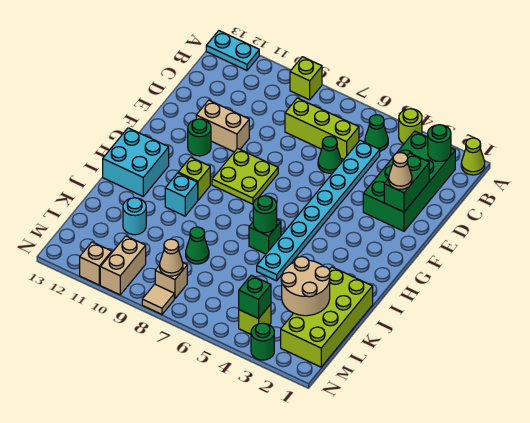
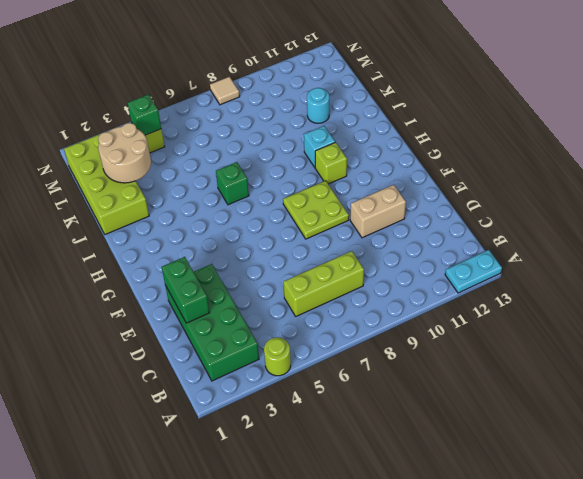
none -> lime cone A1 level 1
none -> lime brick A9 level 1
none -> green cone B5 level 1
none -> cyan plate C5:J5 level 1

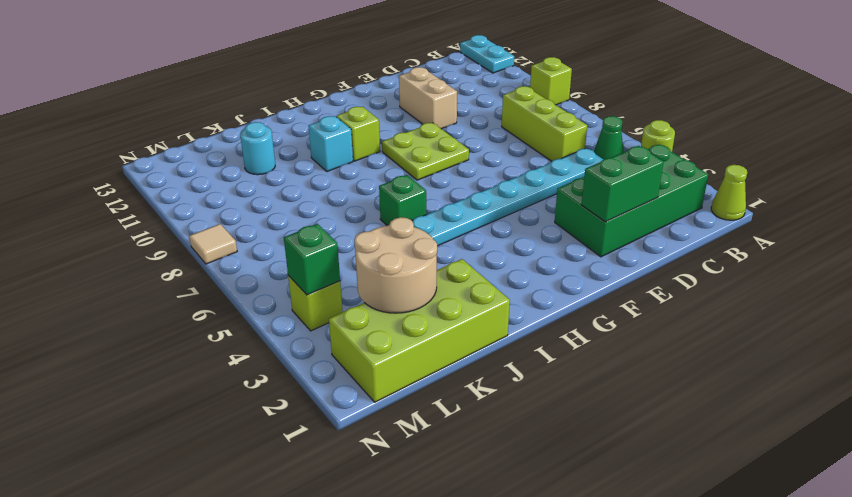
none -> green cone D6 level 1
none -> green round brick F11 level 1
none -> cyan brick H12:I13 level 1
none -> green cone K8 level 1

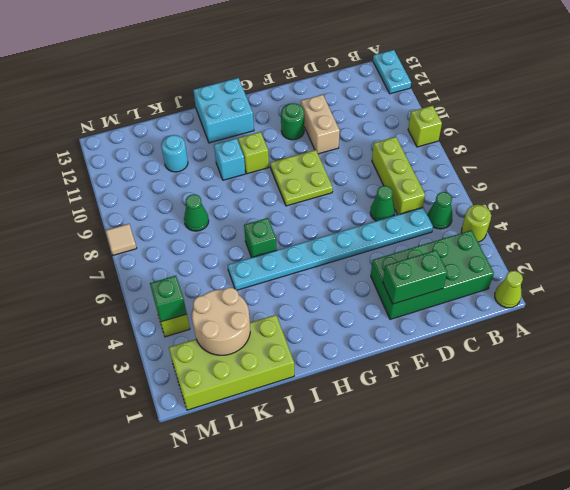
none -> tan brick M8 level 1
none -> tan brick M10:N10 level 1
none -> green round brick N3 level 1
none -> tan brick N11 level 1

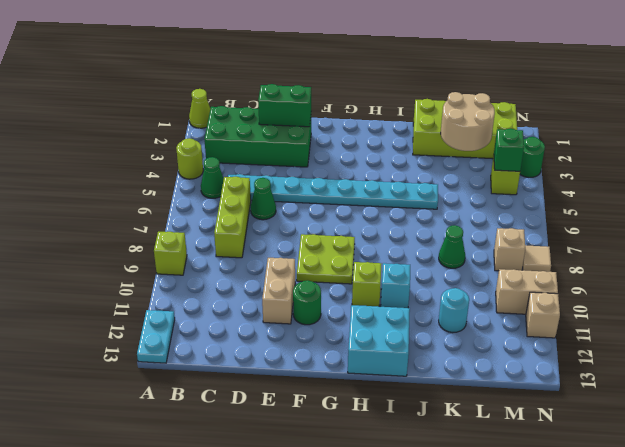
none -> green brick I6 level 1
none -> green round brick B2 level 2
none -> green round brick I6 level 2
none -> tan cone M8 level 2

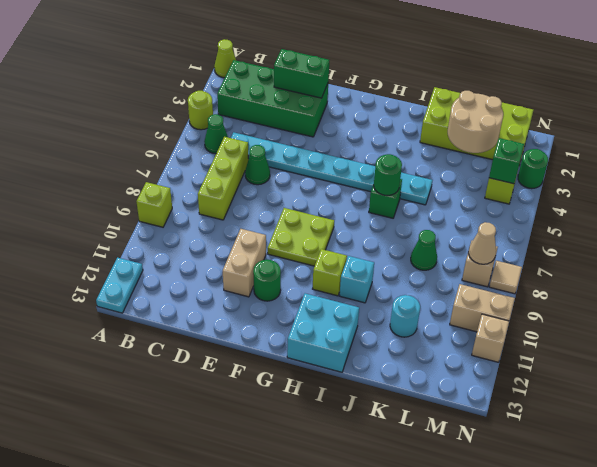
none -> green round brick B2 level 2
none -> tan cone E2 level 3

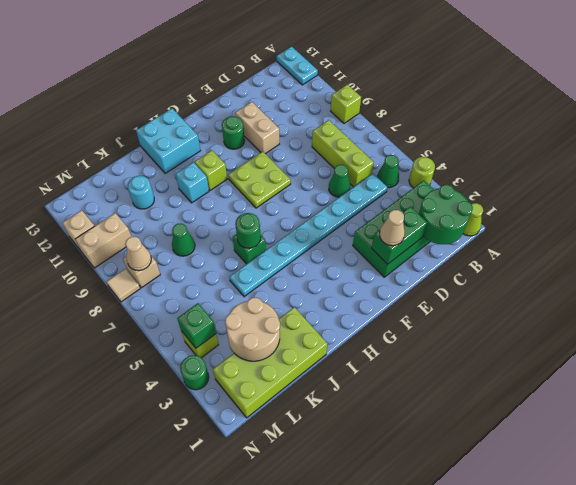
green round brick B1:C2 level 2 -> green round brick B2 level 2

